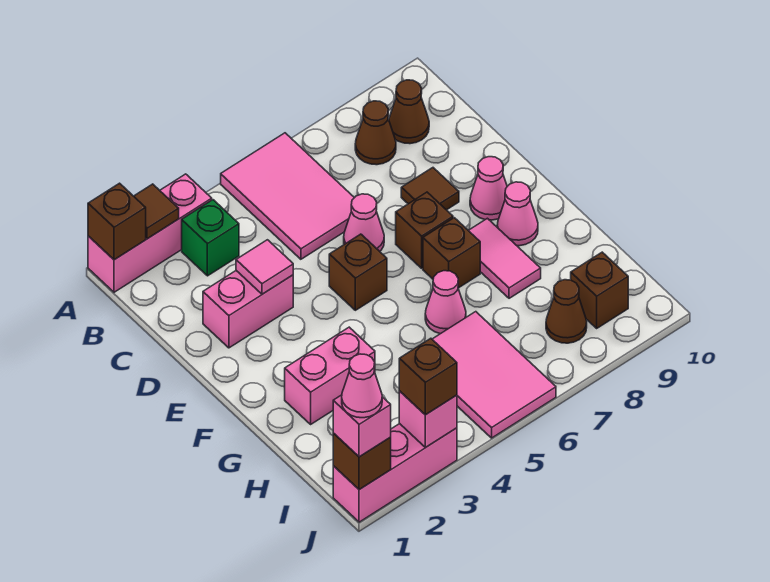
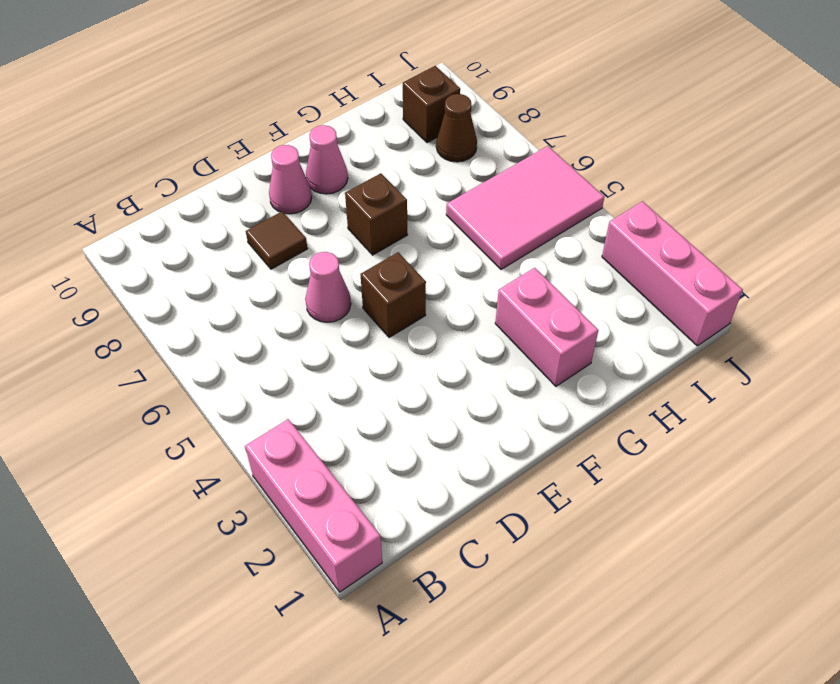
none -> pink tile A5:C6 level 1
none -> green brick B3 level 1
none -> brown cone B8 level 1

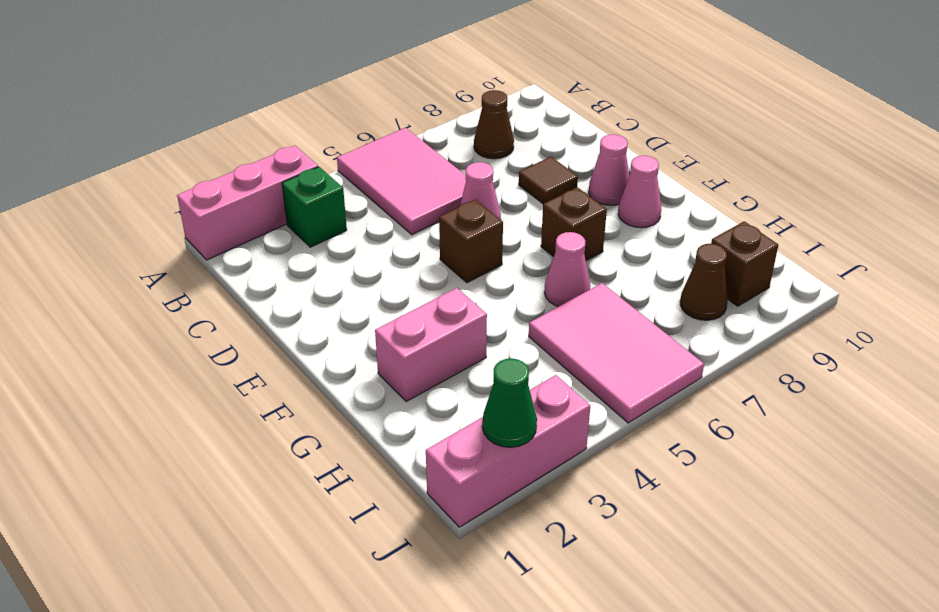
green cone J2 level 2 -> none
none -> brown cone B9 level 1
none -> pink brick D2:D3 level 1
none -> brown brick E7 level 1

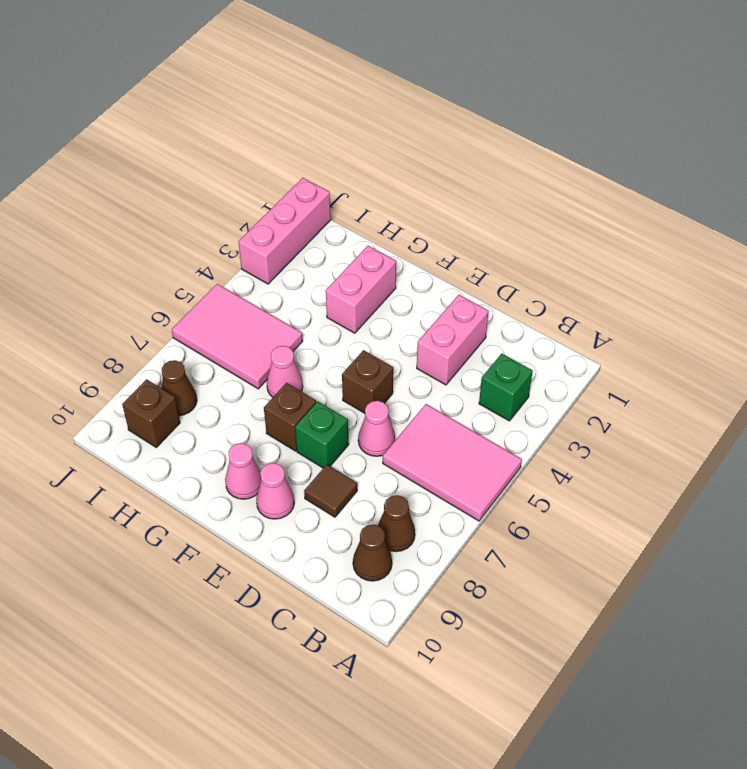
green brick E7 level 1 -> brown brick E7 level 1
none -> pink brick A1:A3 level 1
none -> pink tile F8:G8 level 1
none -> brown brick A1 level 2

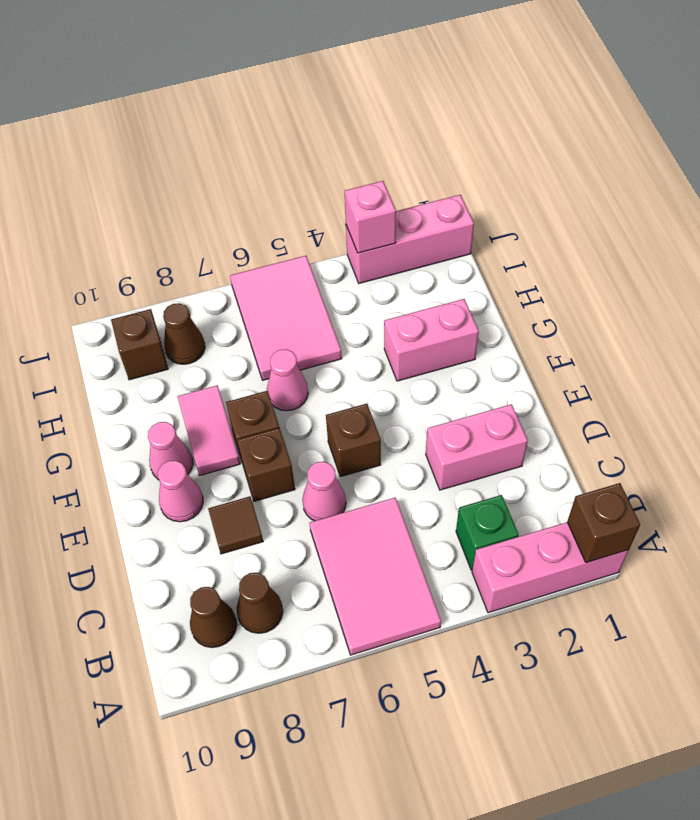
none -> brown tile A2 level 2
none -> pink tile D3 level 2
none -> brown brick J1 level 2

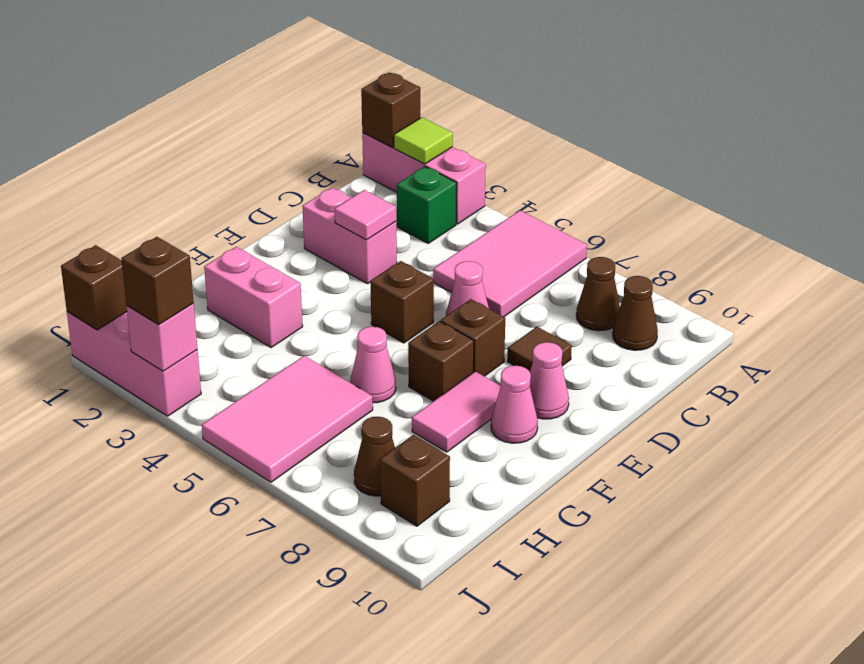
lime tile A2 level 2 -> brown tile A2 level 2
none -> pink brick J1 level 3
none -> pink cone J1 level 4

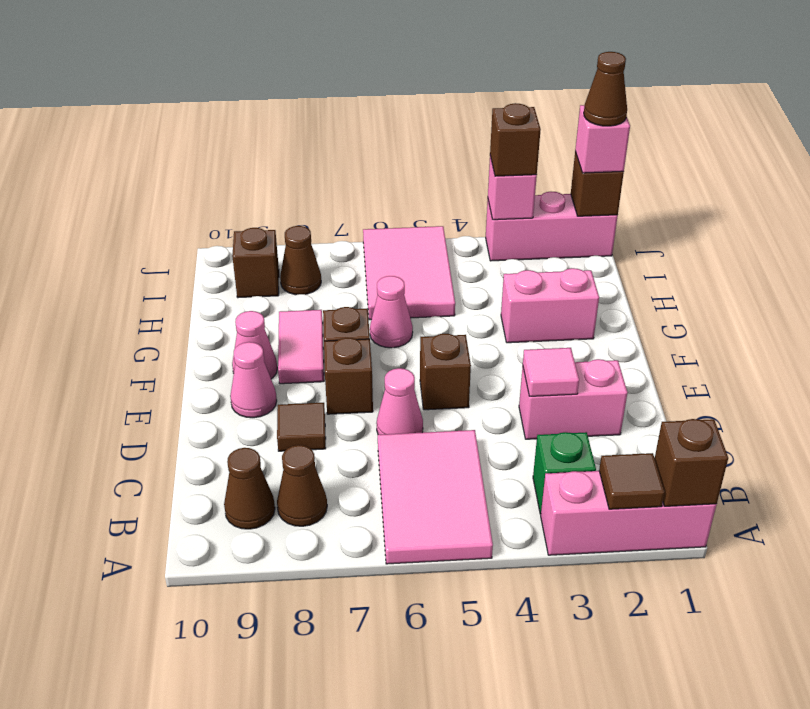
brown cone J1 level 4 -> pink cone J1 level 4

